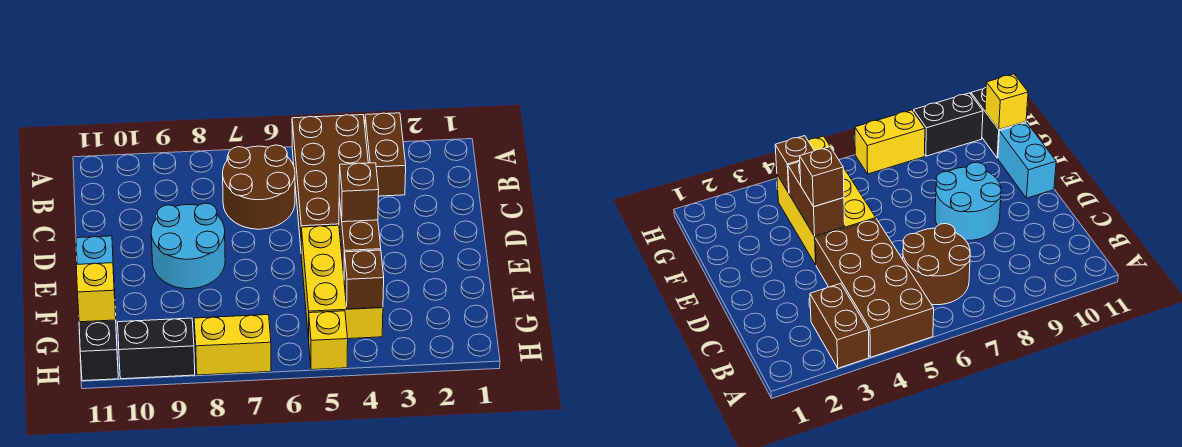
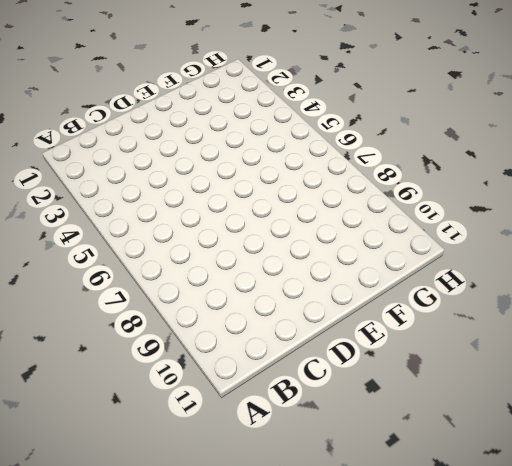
none -> brown brick A3:B3 level 1
none -> brown brick A4:D5 level 1
none -> brown round brick B6:C7 level 1

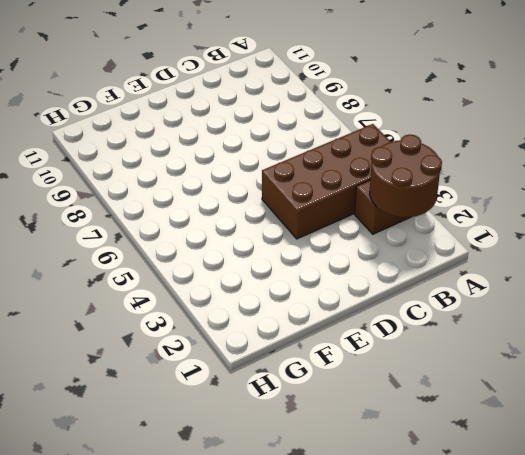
brown round brick A2:B3 level 2 -> brown round brick B6:C7 level 1
none -> cyan round brick D8:E9 level 1
none -> yellow brick E4:G5 level 1
none -> cyan brick E11:F11 level 1

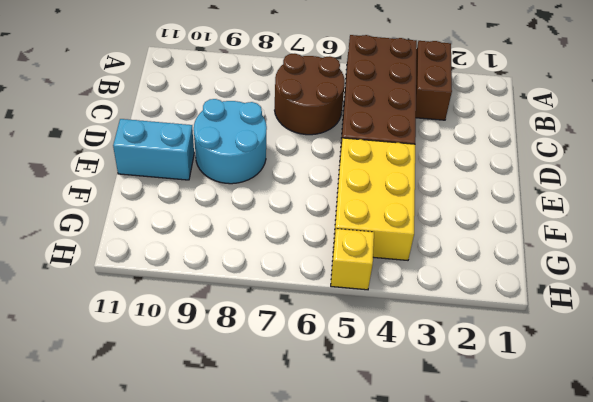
cyan brick E10:E11 level 1 -> cyan brick E11:F11 level 1
none -> black brick G11:H11 level 1
none -> yellow brick H7:H8 level 1
none -> black brick H9:H10 level 1

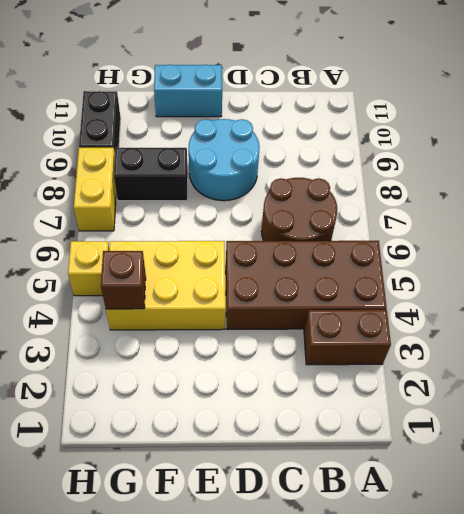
black brick F8:G8 level 1 -> black brick G11:H11 level 1
none -> brown brick E4:F4 level 2
none -> yellow brick G11 level 2
none -> brown brick E4 level 3

